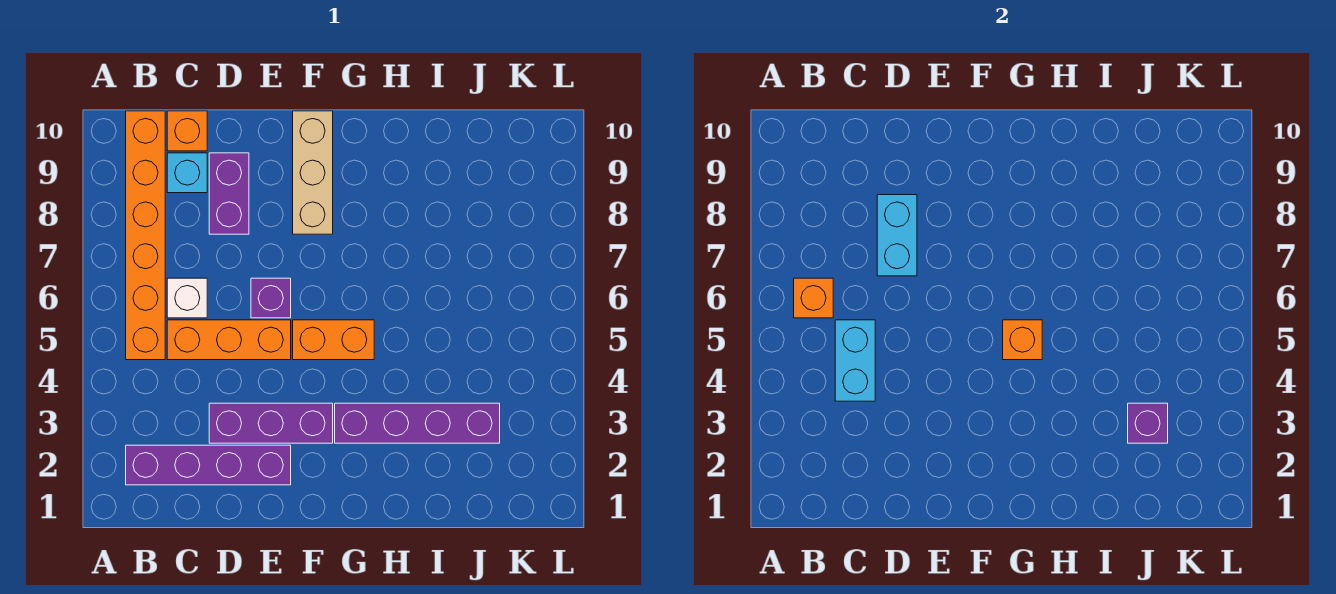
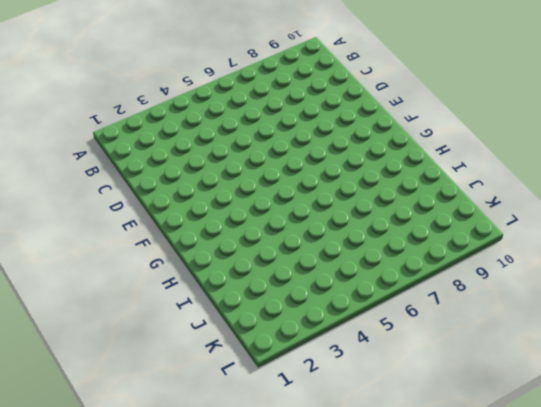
none -> purple brick B2:E2 level 1
none -> orange brick B5:B10 level 1
none -> orange brick C5:E5 level 1

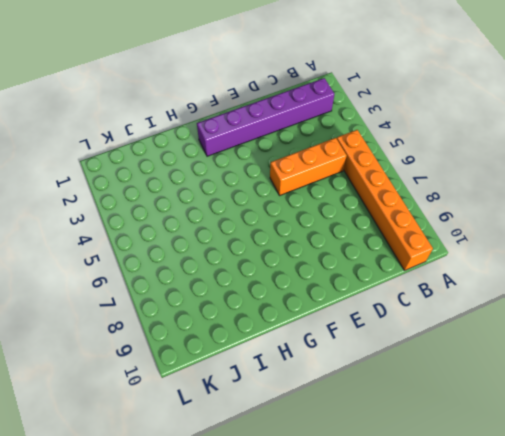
purple brick B2:G2 level 1 -> purple brick B2:E2 level 1
none -> white brick C6 level 1
none -> cyan brick C9 level 1
none -> orange brick C10 level 1

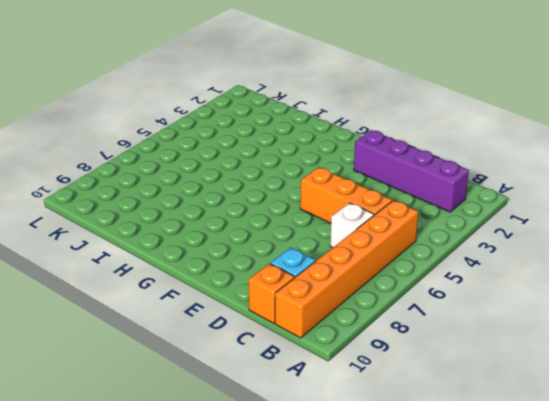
none -> purple brick D3:F3 level 1
none -> purple brick D8:D9 level 1
none -> purple brick E6 level 1

